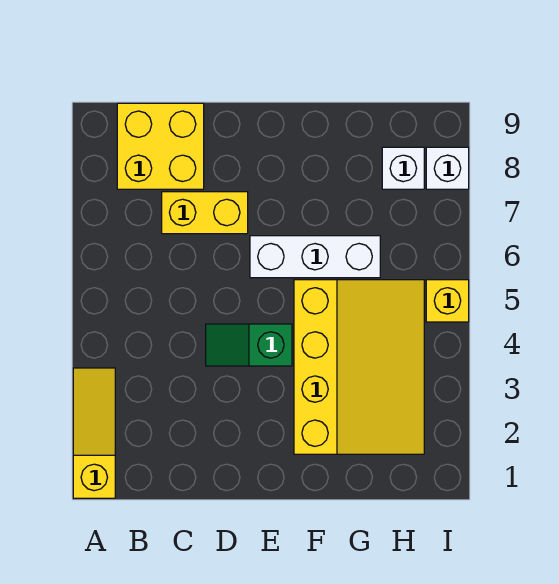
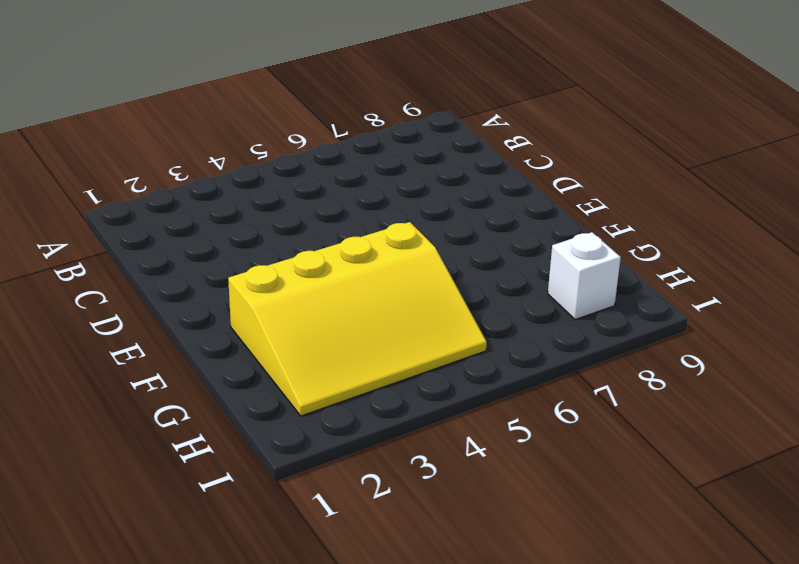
none -> yellow slope A1:A3 level 1 top 1
none -> yellow brick B8:C9 level 1

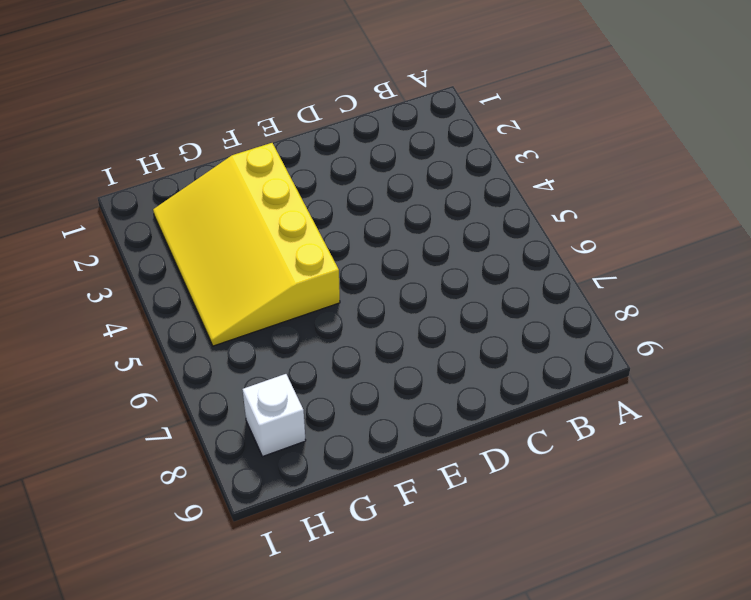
none -> yellow slope A1:A3 level 1 top 1
none -> yellow brick B8:C9 level 1

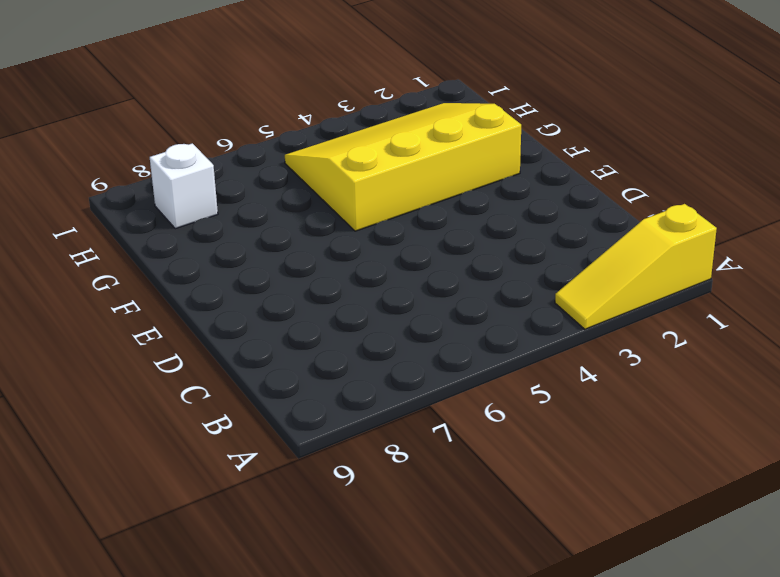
none -> yellow brick B8:C9 level 1
none -> yellow brick C7:D7 level 1

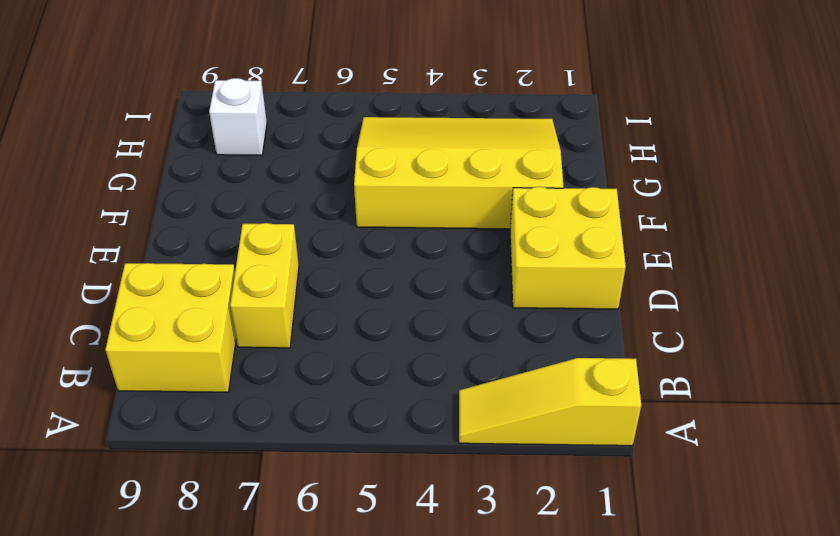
yellow brick D1:E2 level 1 -> none
none -> green slope D4:E4 level 1 top E
none -> white brick E6:G6 level 1

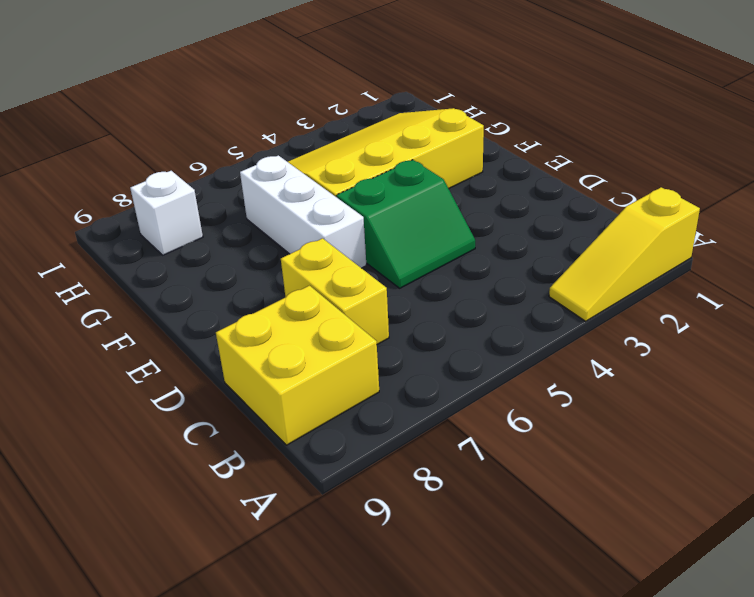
green slope D4:E5 level 1 top E -> green slope D4:E4 level 1 top E
none -> yellow brick I5 level 1
none -> white brick I8 level 1

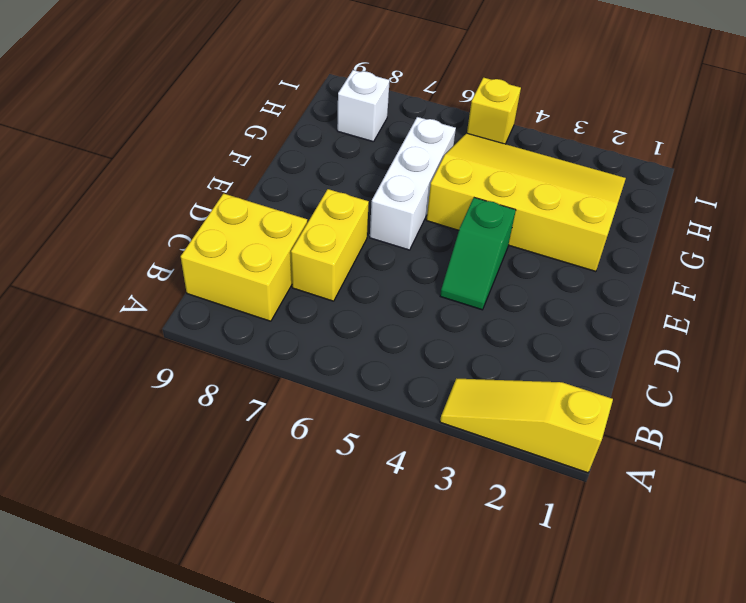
none -> white brick I8 level 1

